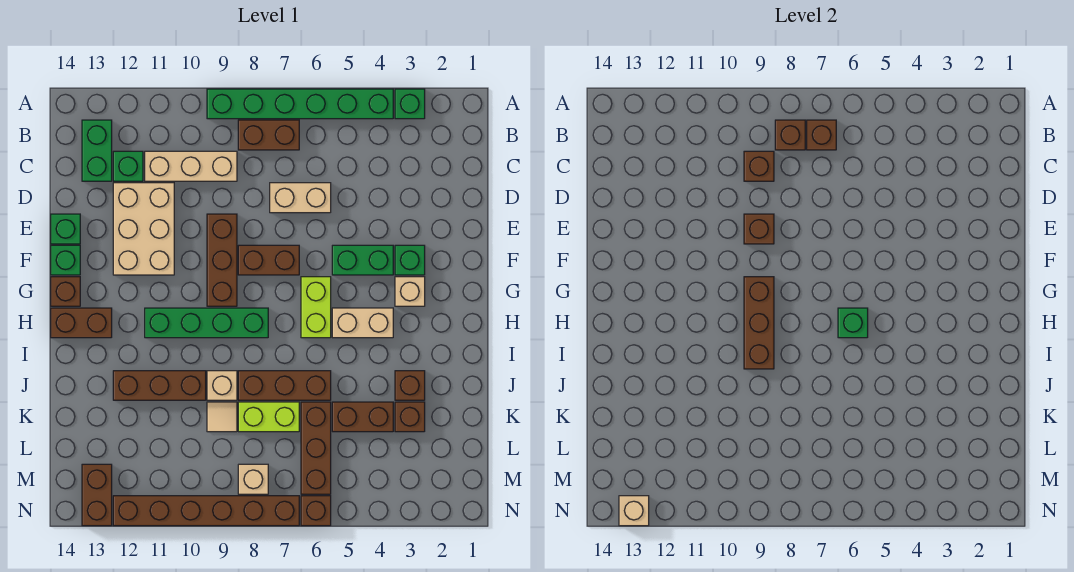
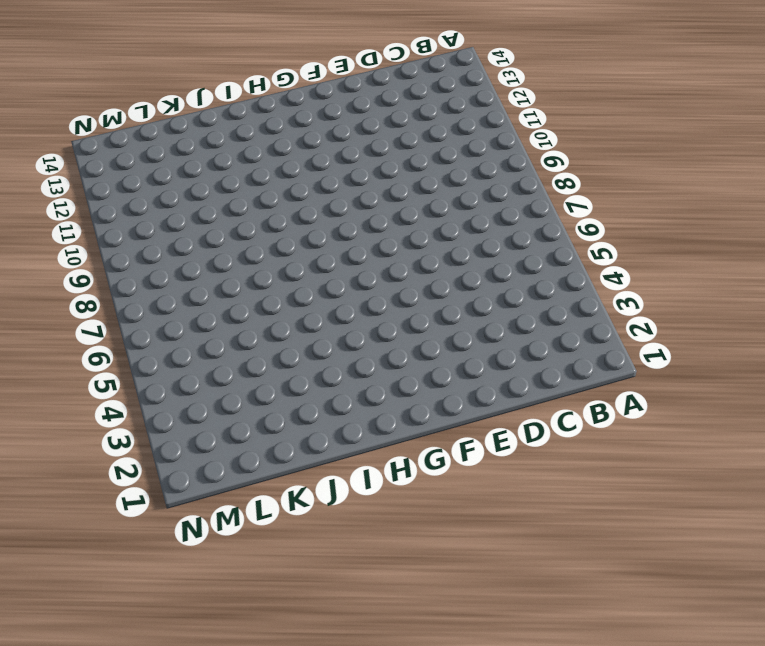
none -> green brick A3 level 1
none -> green brick A4:A9 level 1
none -> brown brick B7:B8 level 1
none -> green brick B13:C13 level 1

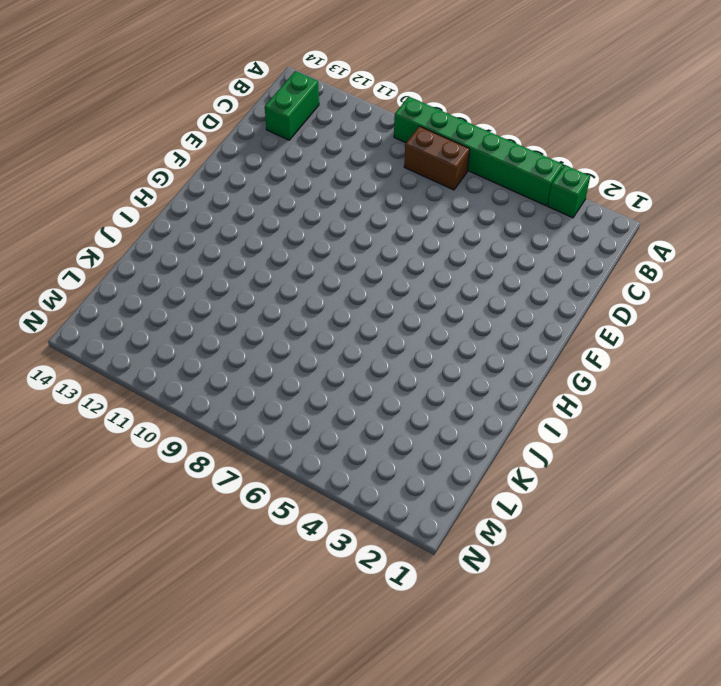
none -> tan brick C9:C11 level 1
none -> green brick C12 level 1
none -> tan brick D6:D7 level 1
none -> tan brick D11:F12 level 1

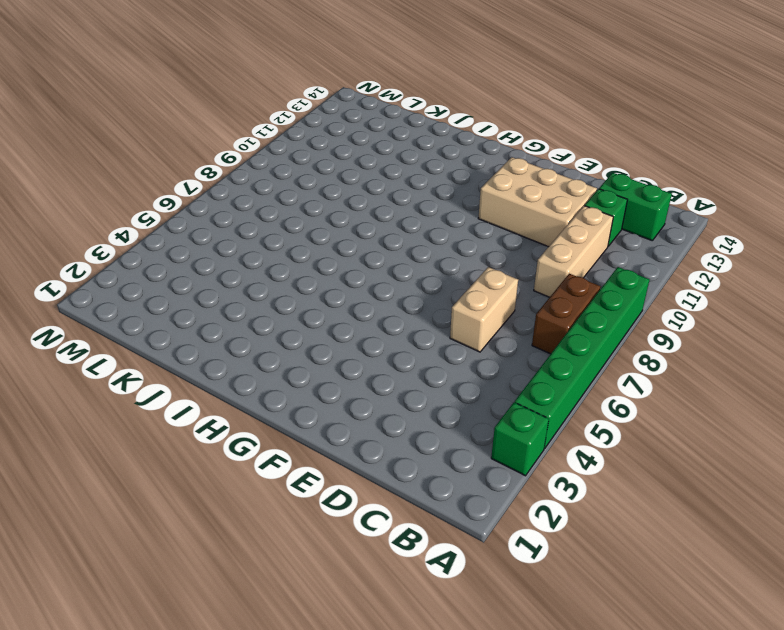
none -> brown brick E9:G9 level 1
none -> green brick E14 level 1
none -> green brick F3 level 1
none -> green brick F4:F5 level 1

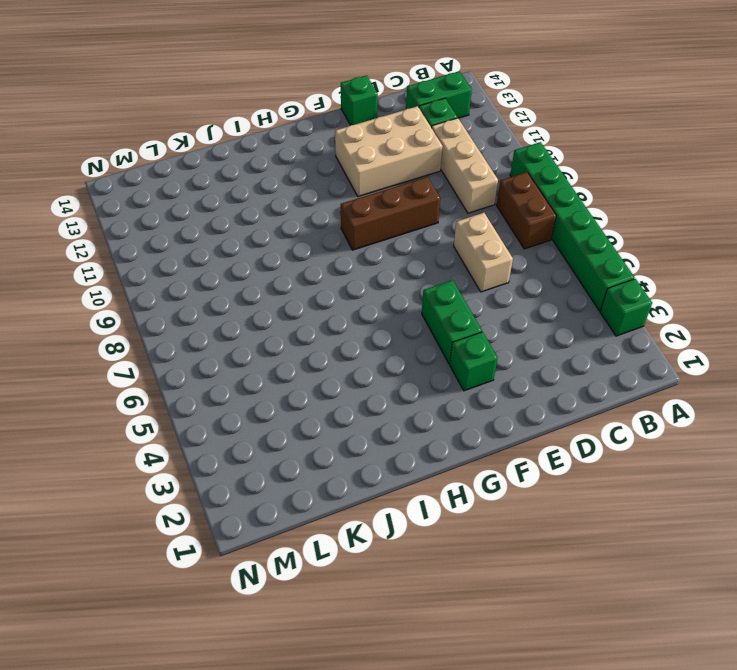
none -> brown brick F7:F8 level 1
none -> green brick F14 level 1
none -> tan brick G3 level 1
none -> lime brick G6:H6 level 1

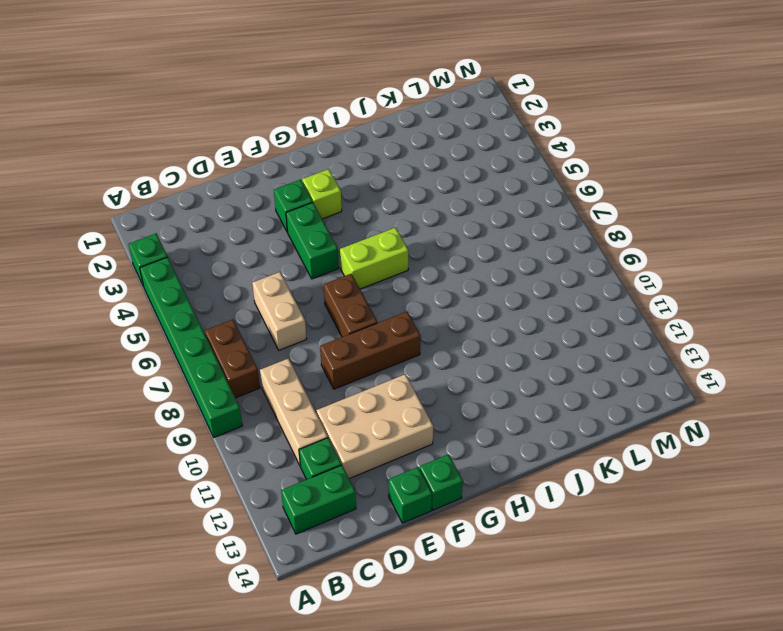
lime brick G3 level 1 -> tan brick G3 level 1
none -> brown brick G14 level 1
none -> tan brick H4:H5 level 1
none -> green brick H8:H11 level 1
none -> brown brick H13:H14 level 1

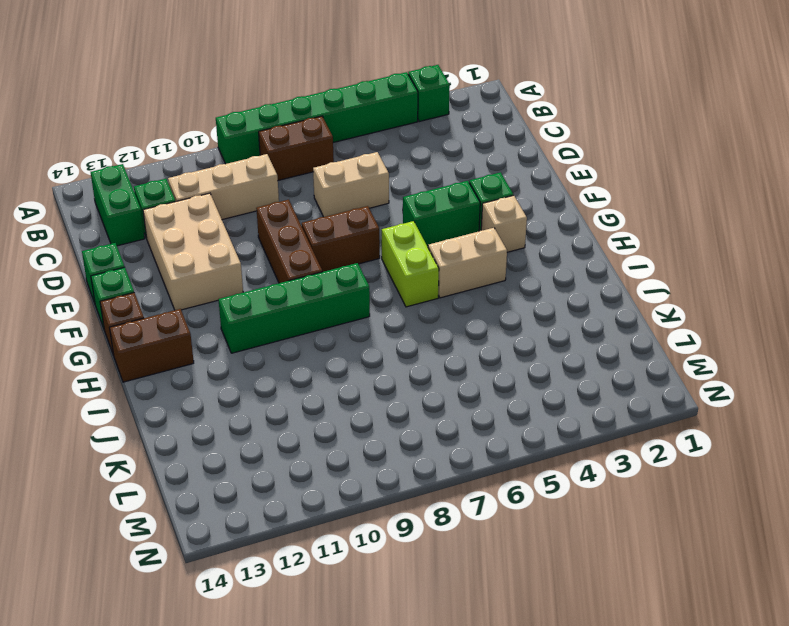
none -> brown brick J3 level 1
none -> brown brick J6:J8 level 1
none -> tan brick J9 level 1
none -> brown brick J10:J12 level 1

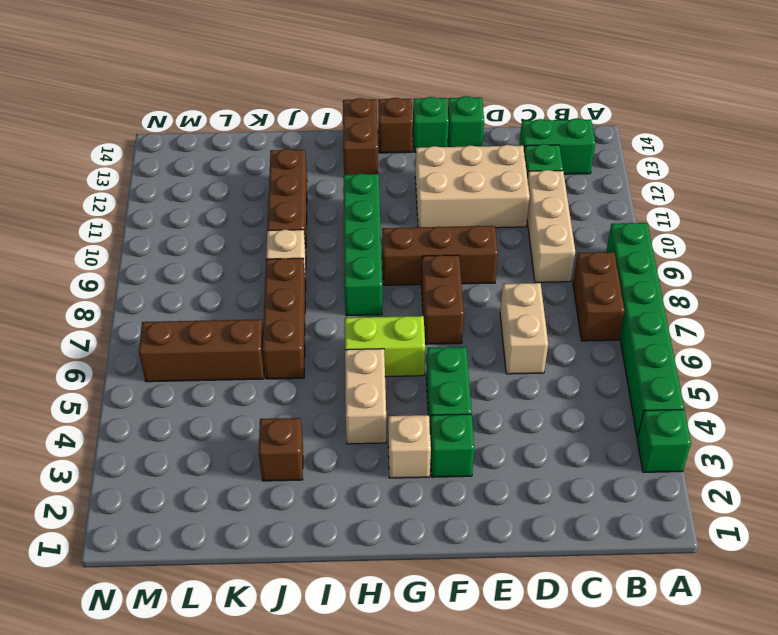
none -> brown brick K3 level 1
none -> brown brick K4:K5 level 1
none -> lime brick K7:K8 level 1
none -> tan tile K9 level 1

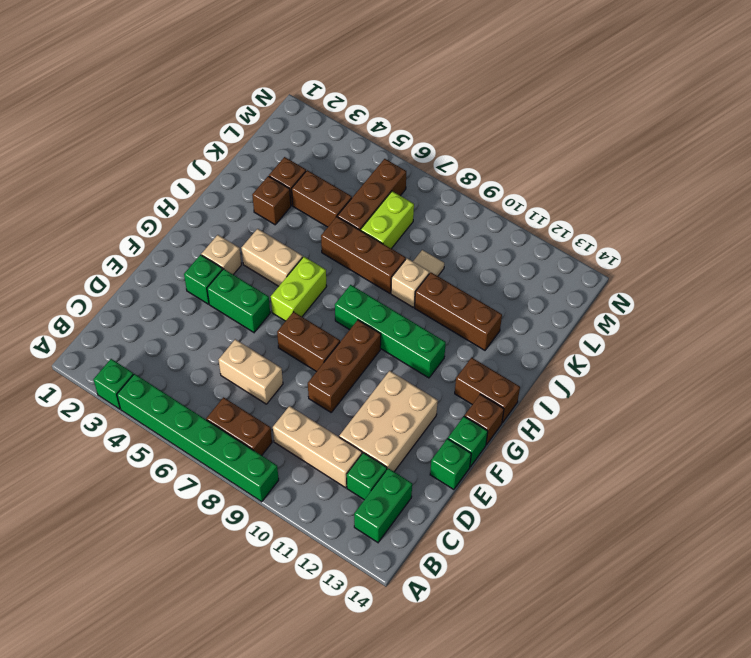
lime brick K7:L7 level 1 -> lime brick K7:K8 level 1
none -> tan brick M8 level 1
none -> brown brick M13:N13 level 1
none -> brown brick N6 level 1
none -> brown brick N7:N12 level 1

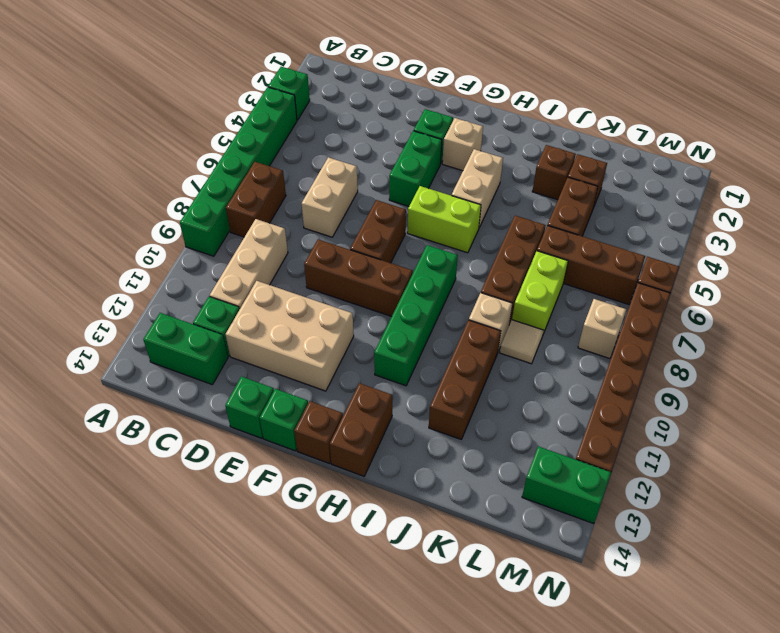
green brick M13:N13 level 1 -> brown brick M13:N13 level 1
none -> brown brick B7 level 2
none -> brown brick B8 level 2
none -> brown brick C9 level 2
none -> brown brick E9 level 2

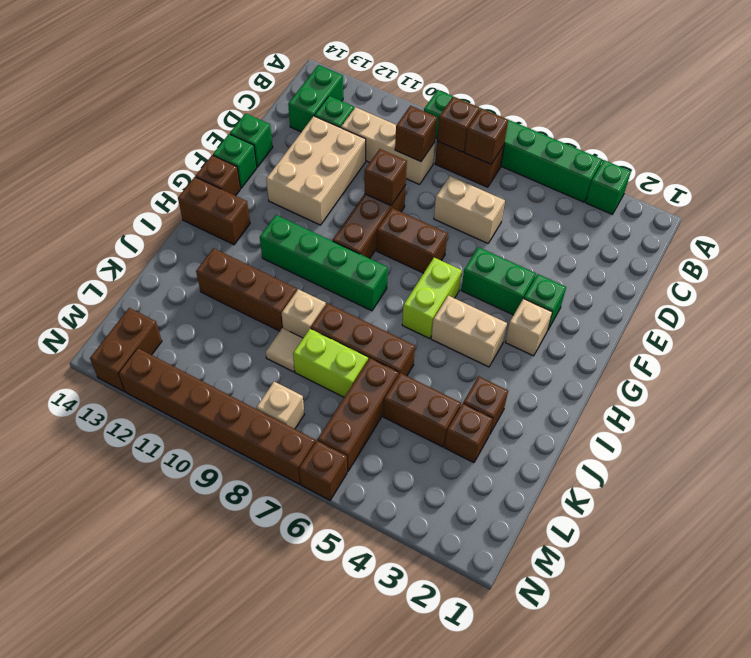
none -> brown brick G9:I9 level 2
none -> green brick H6 level 2
none -> tan brick N13 level 2

